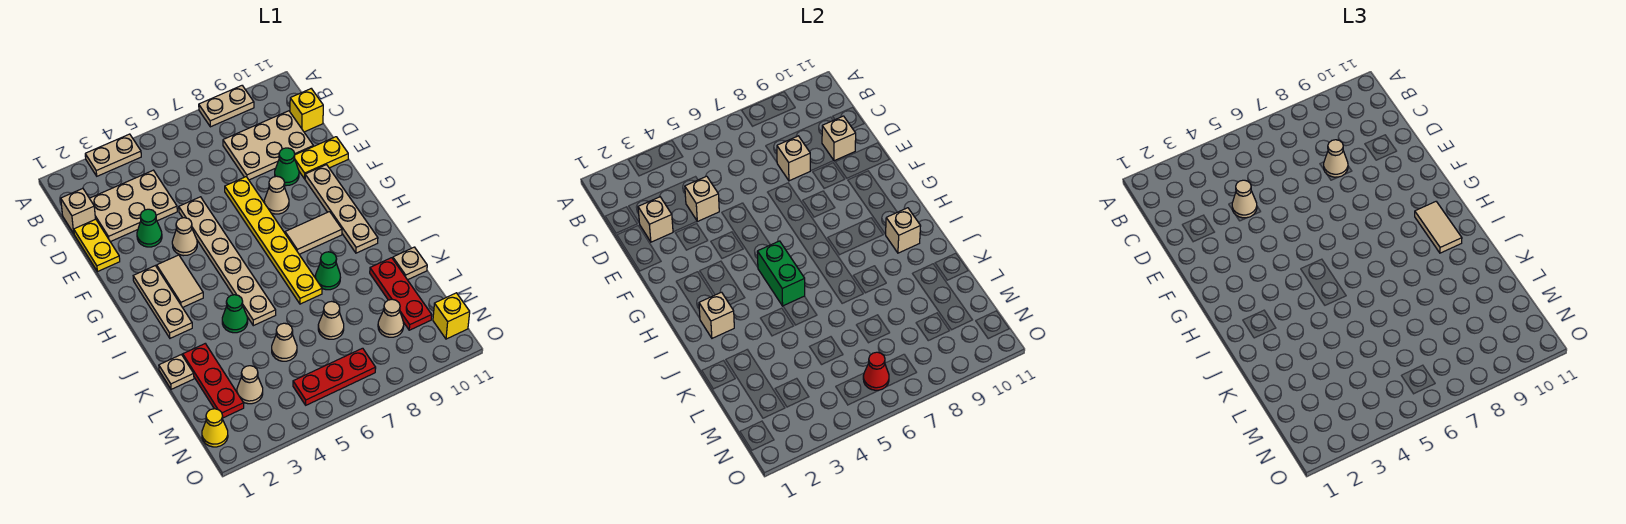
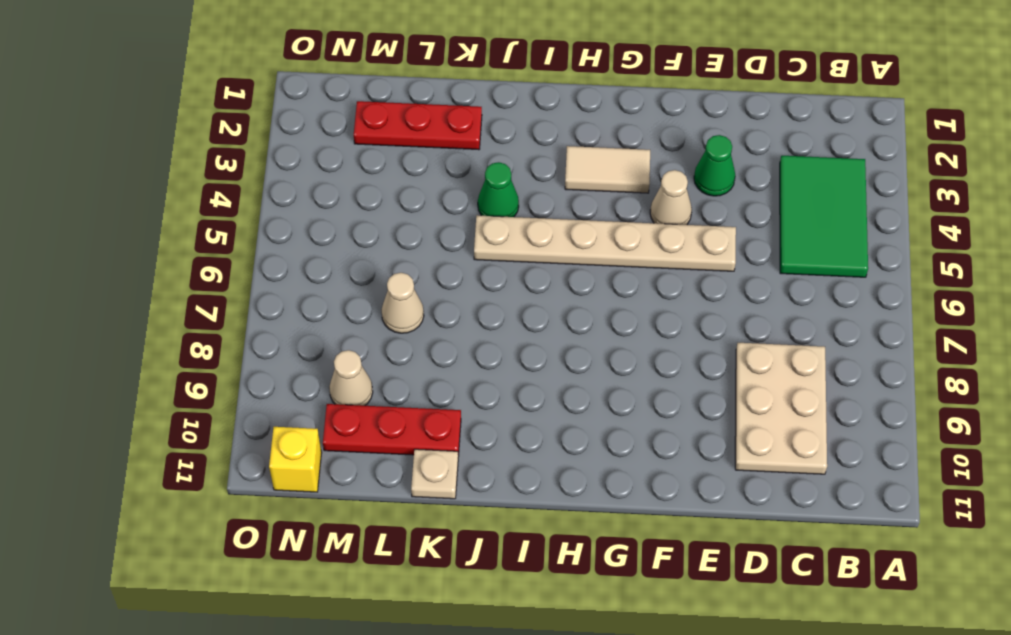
green tile B3:C5 level 1 -> tan plate C2:D4 level 1
none -> tan plate A3:A4 level 1
none -> tan plate A8:A9 level 1
none -> tan brick C1 level 1
none -> yellow brick C11 level 1

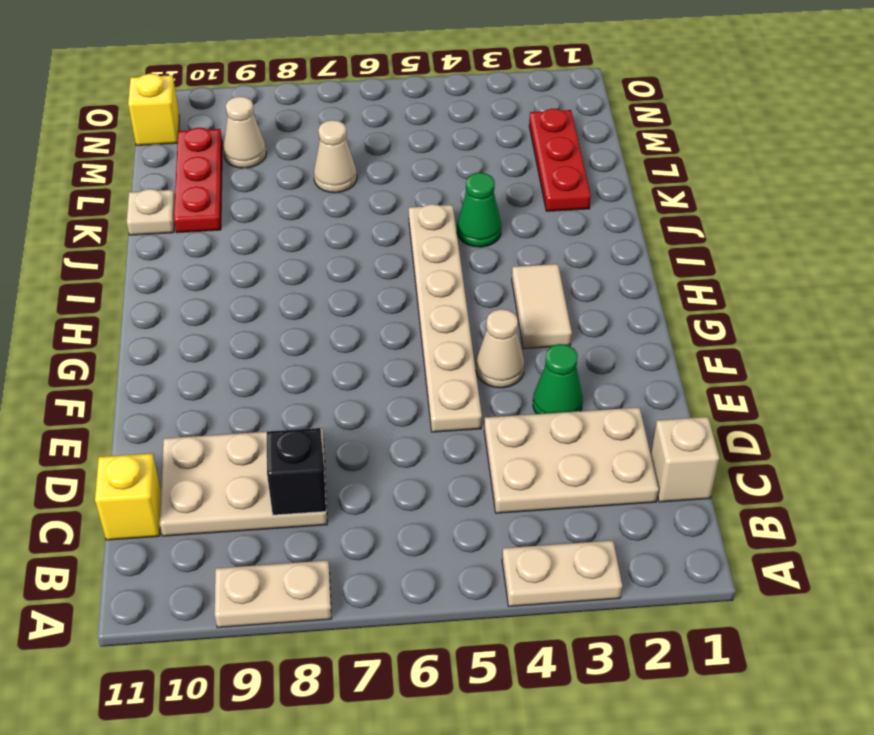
black brick C8 level 2 -> none
none -> yellow plate D1:E1 level 1
none -> yellow plate E7:J7 level 1
none -> green cone E9 level 1
none -> yellow plate E10:E11 level 1

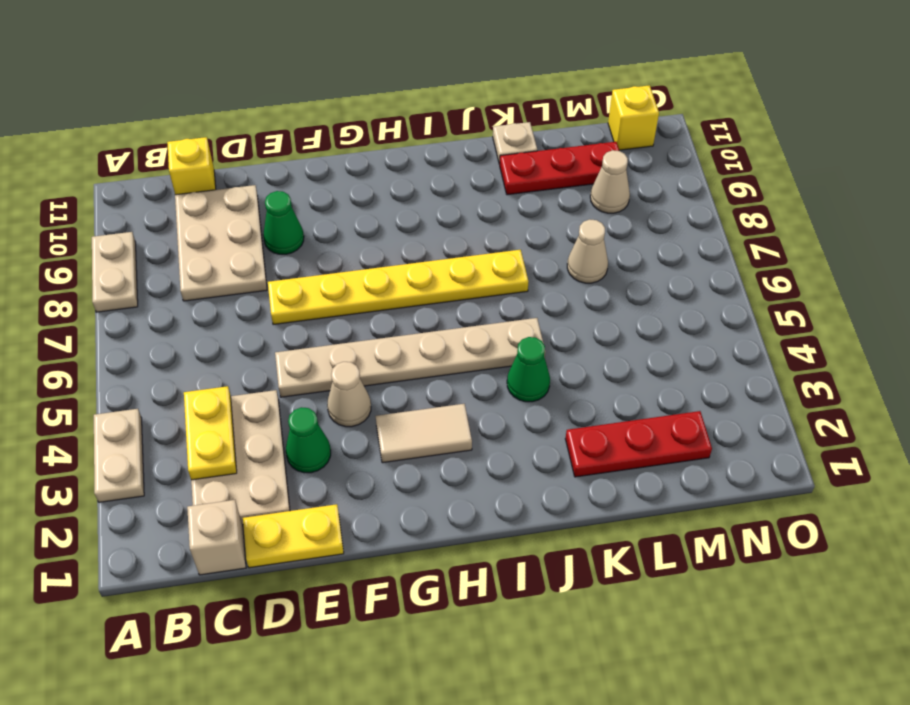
yellow plate C3:C4 level 2 -> yellow plate E10:E11 level 1
none -> tan cone F8 level 1
none -> tan plate F10:I10 level 1
none -> tan plate G2:I2 level 1
none -> tan tile H8:H9 level 1

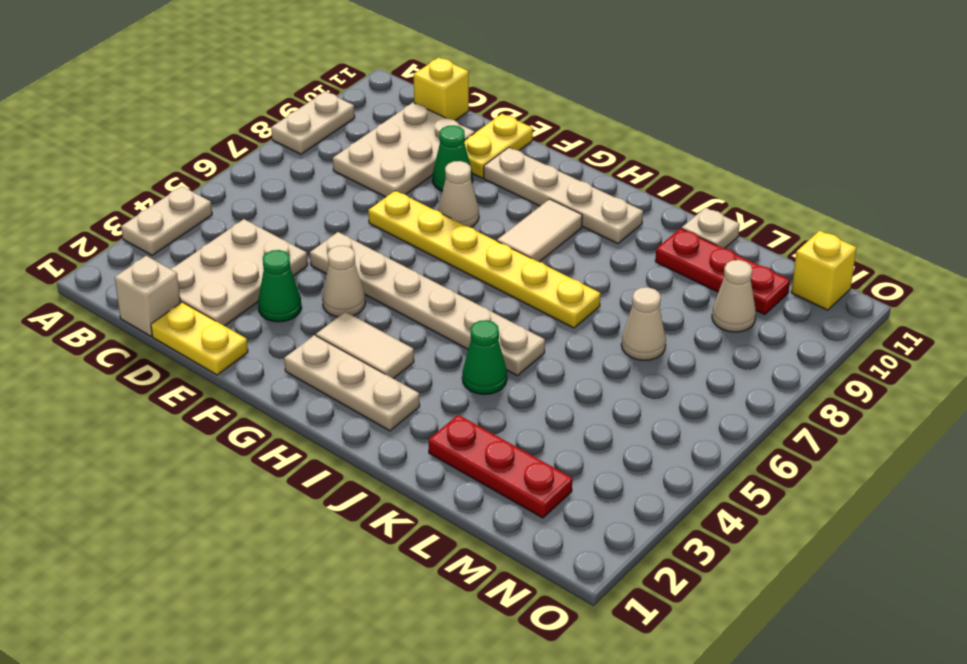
none -> green cone J8 level 1
none -> tan plate K1 level 1
none -> tan cone L5 level 1
none -> tan cone M3 level 1

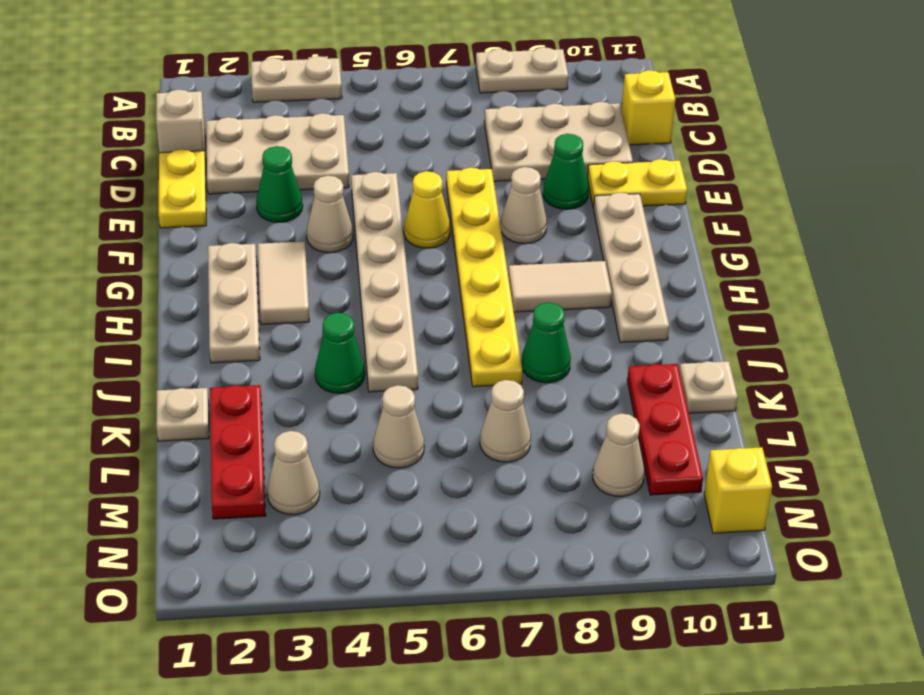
yellow cone F6 level 1 -> yellow cone N1 level 1
none -> red plate N5:N7 level 1
none -> tan brick D2 level 2
none -> tan brick D4 level 2
none -> tan brick D8 level 2

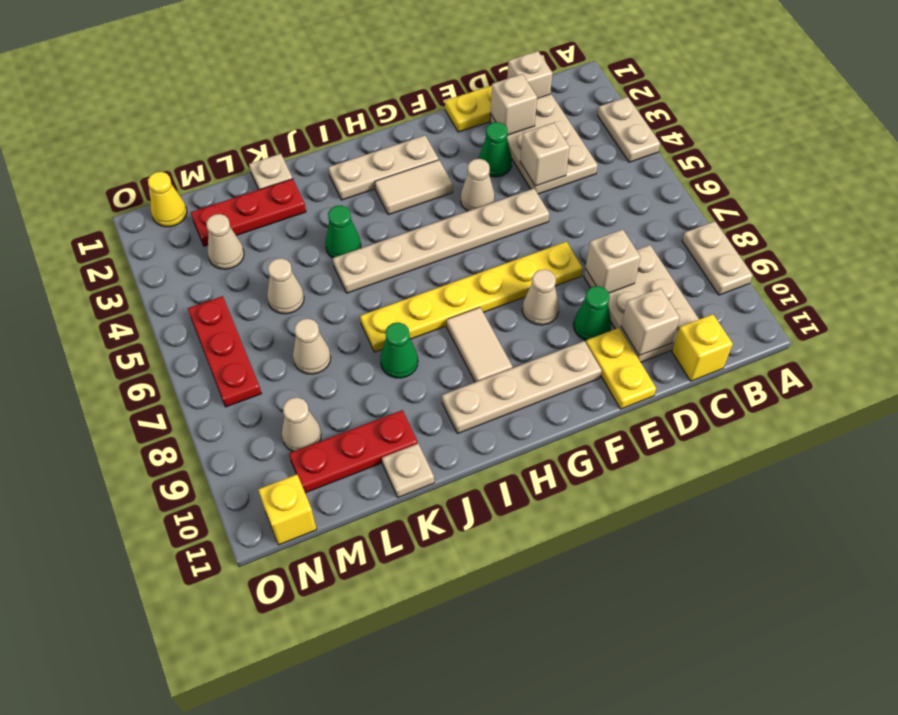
none -> green brick H5:I5 level 2
none -> tan brick I2 level 2
none -> tan brick I10 level 2
none -> red cone N6 level 2

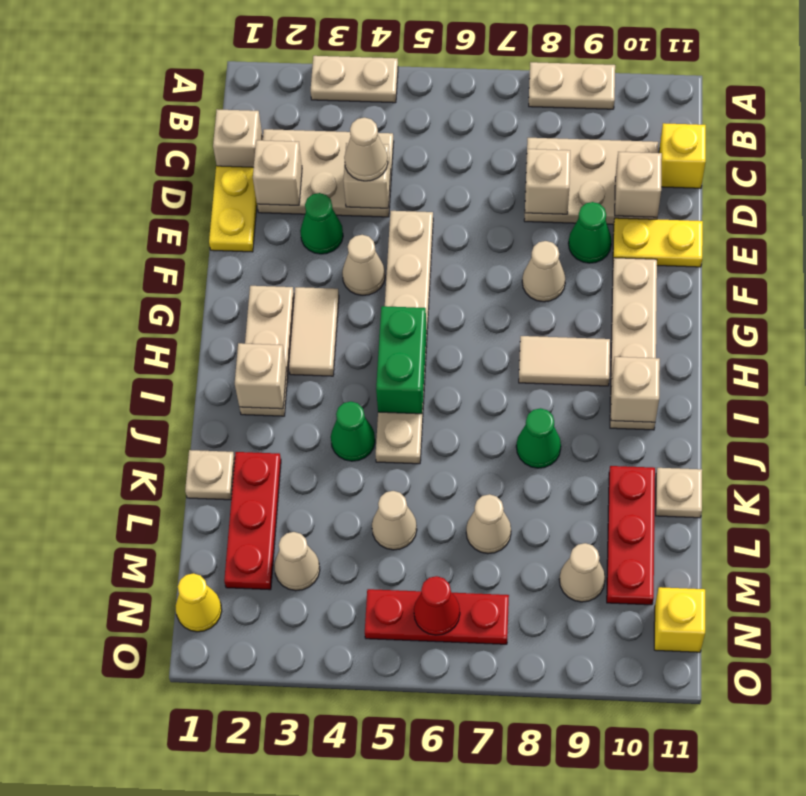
none -> yellow plate E7:J7 level 1
none -> tan cone D8 level 3
none -> tan tile H10:I10 level 3

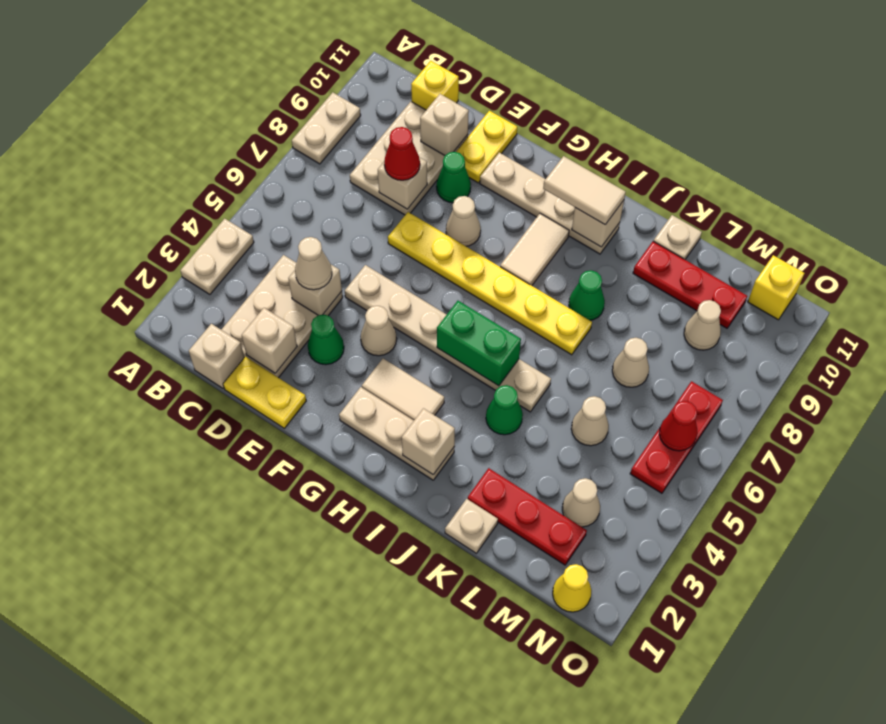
red cone D8 level 3 -> tan cone D8 level 3

